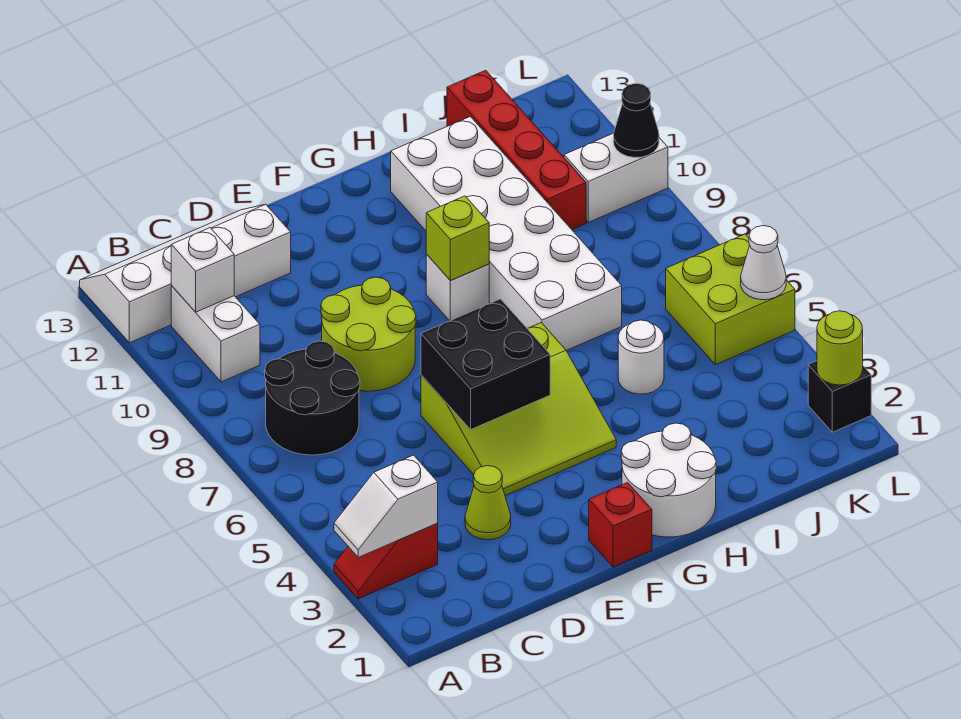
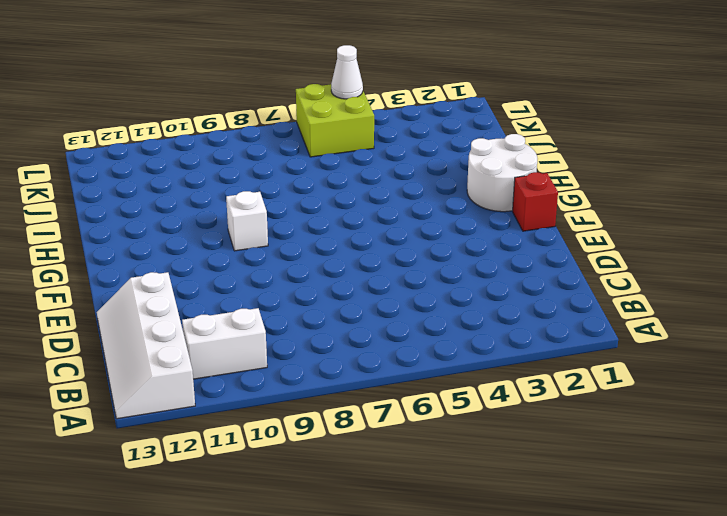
none -> red slope A3:B3 level 1 top B
none -> black round brick B7:C8 level 1
none -> lime cone D3 level 1

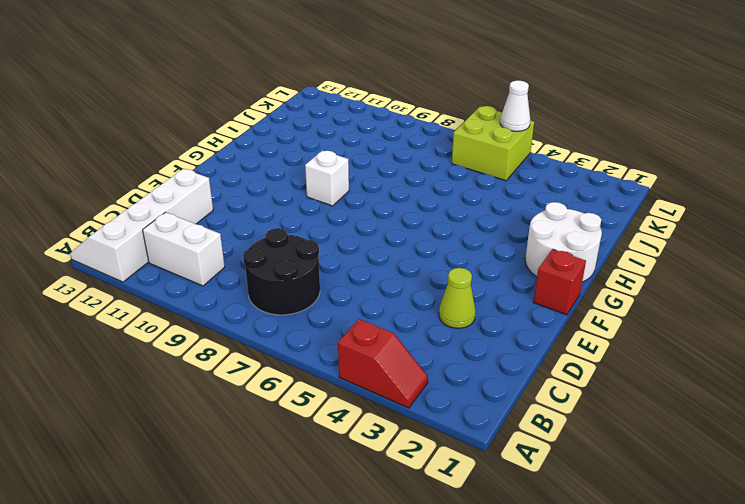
red slope A3:A4 level 1 top 4 -> red slope A3:B3 level 1 top B
none -> lime round brick D8:E9 level 1
none -> lime slope E4:G6 level 1 top 6
none -> white brick H7:I12 level 1

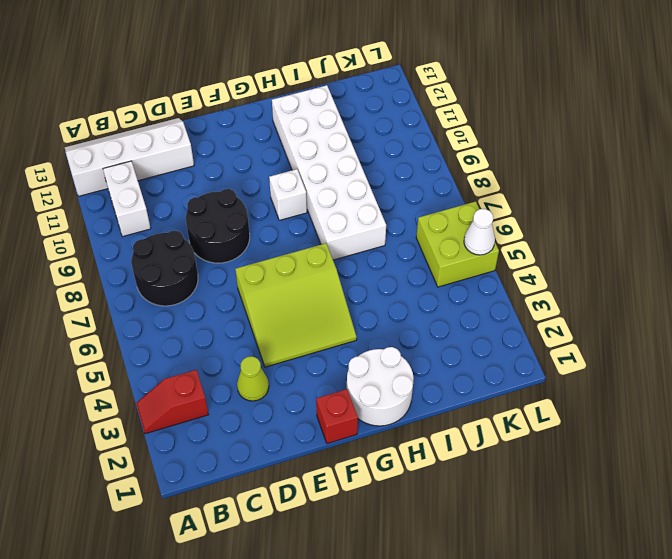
black round brick D8:E9 level 1 -> lime round brick D8:E9 level 1
none -> white round brick I5 level 1
none -> red brick J10:J13 level 1
none -> white brick K10:L10 level 1

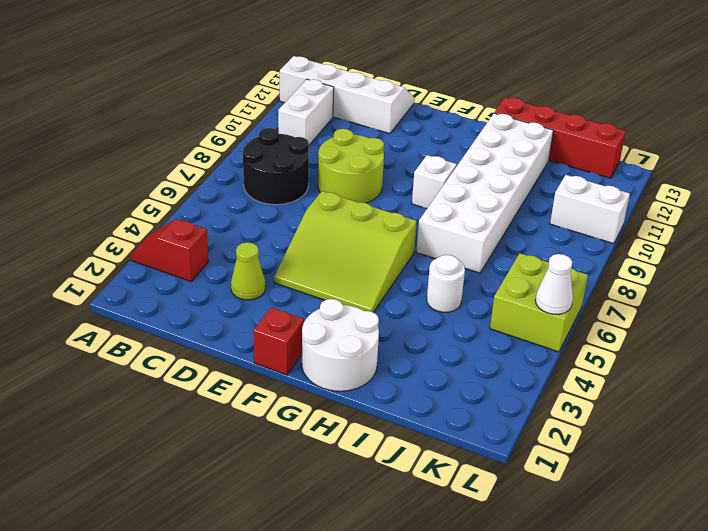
red brick H13:K13 level 1 -> red brick J10:J13 level 1
none -> black brick L2 level 1
none -> white slope A3:B3 level 2 top B
none -> white brick B11 level 2

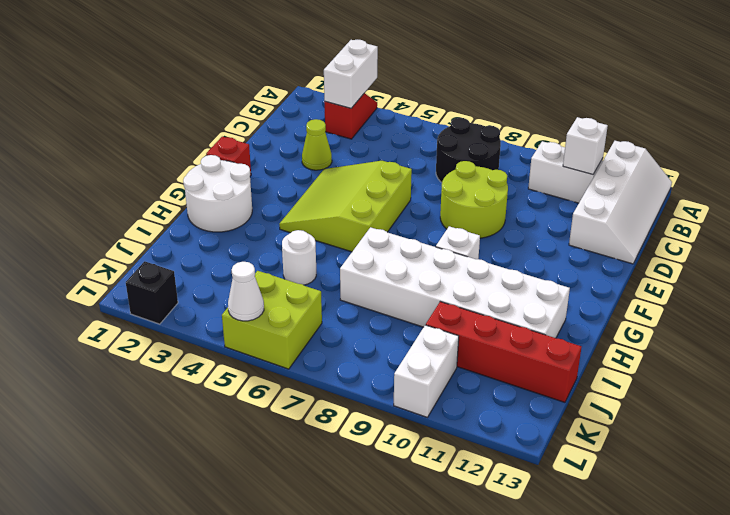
white brick A3:B3 level 2 -> white slope A3:B3 level 2 top B
none -> black brick E5:F6 level 2
none -> lime brick G9 level 2
none -> lime round brick L2 level 2

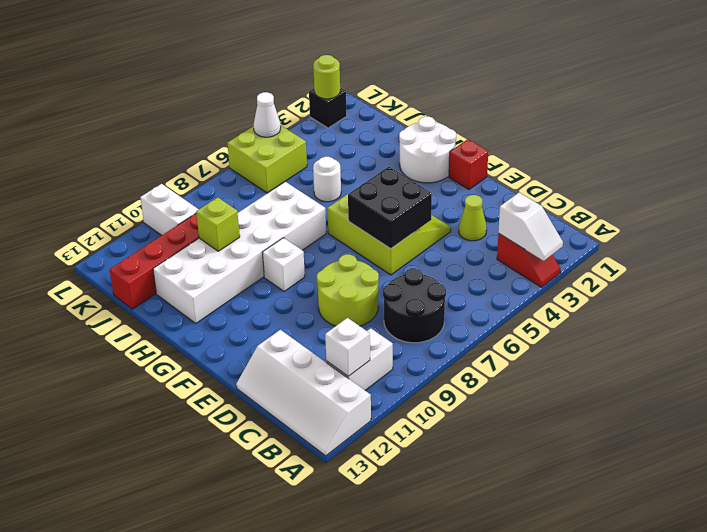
lime brick I10 level 2 -> lime brick G9 level 2
none -> black cone L10 level 2

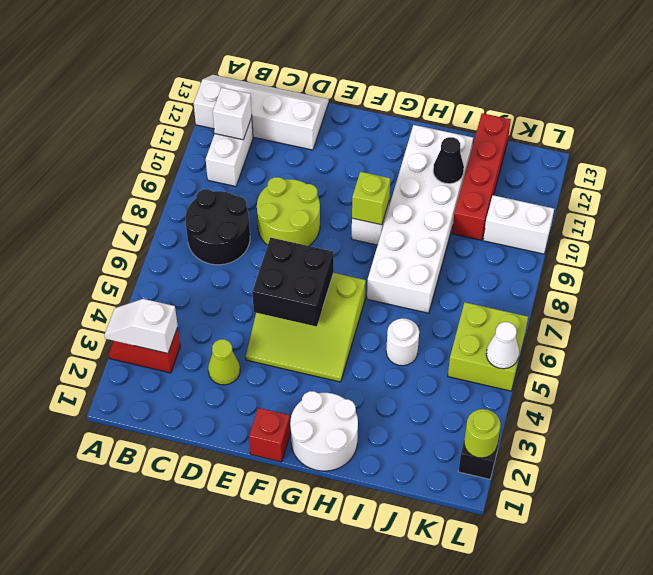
black cone I11 level 2 -> black cone L10 level 2

